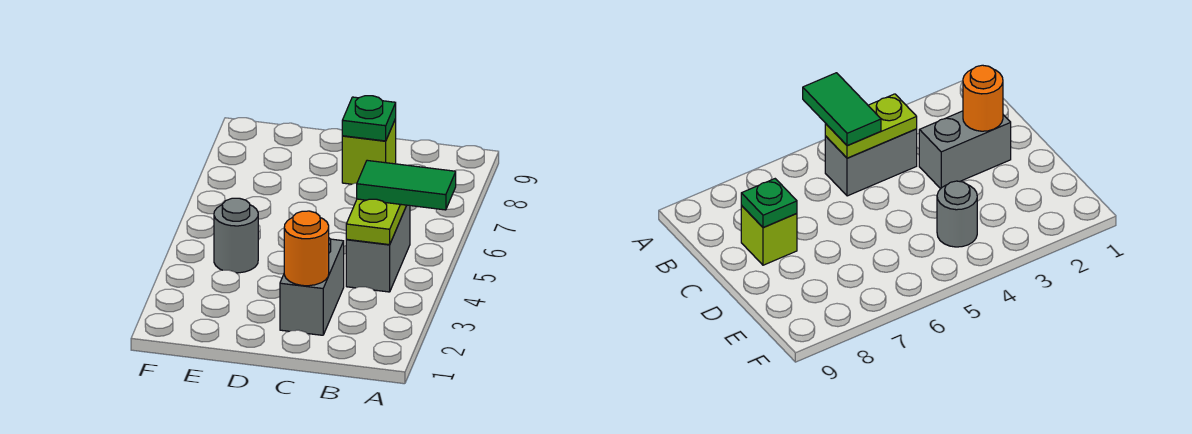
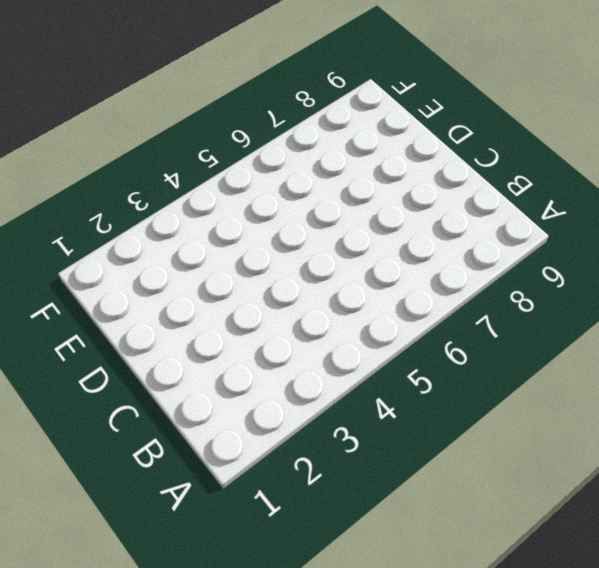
none -> grey brick B4:B5 level 1
none -> grey brick C2:C3 level 1

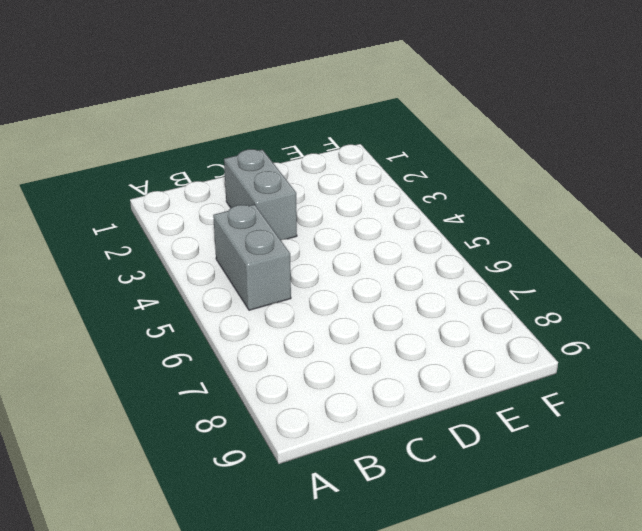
none -> lime brick C8 level 1
none -> grey round brick E4 level 1

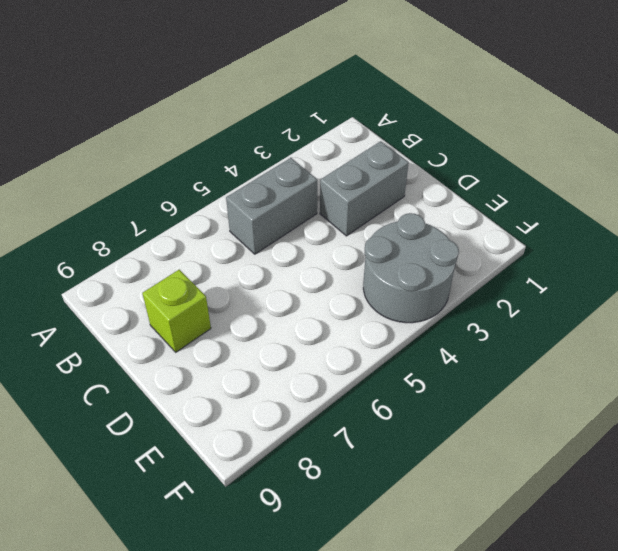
grey round brick E3:F4 level 1 -> grey round brick E4 level 1
none -> lime plate B4:B5 level 2
none -> orange round brick C2 level 2

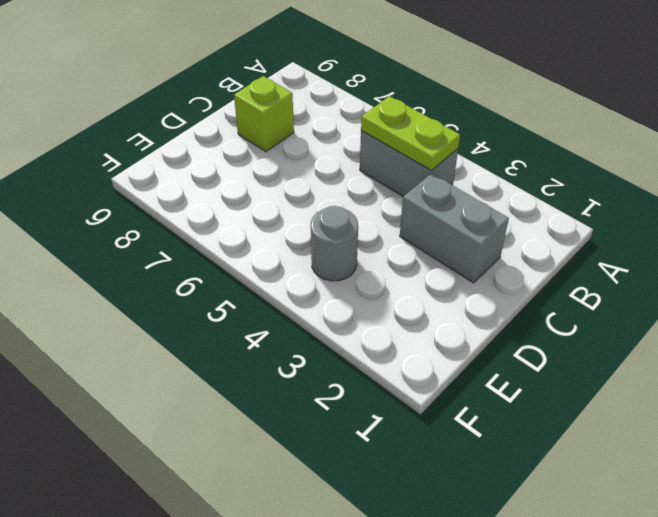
none -> orange round brick C2 level 2
none -> green plate C8 level 2

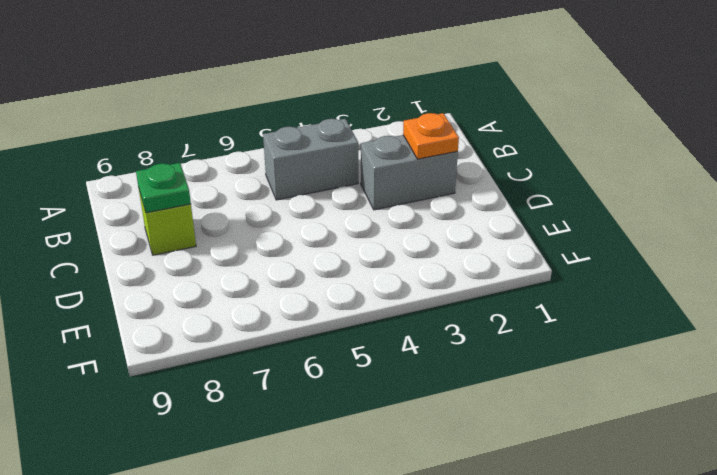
orange plate C2 level 2 -> orange round brick C2 level 2
none -> grey round brick E4 level 1
none -> lime plate B4:B5 level 2

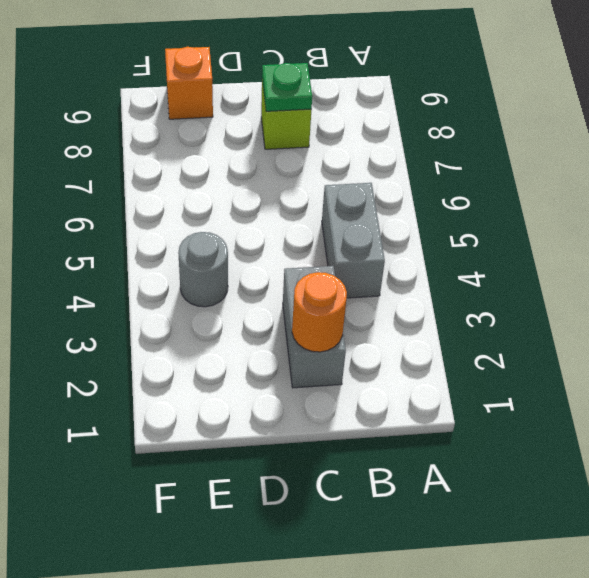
orange brick E9 level 1 -> none
none -> lime plate B4:B5 level 2
none -> green tile A5:B5 level 3

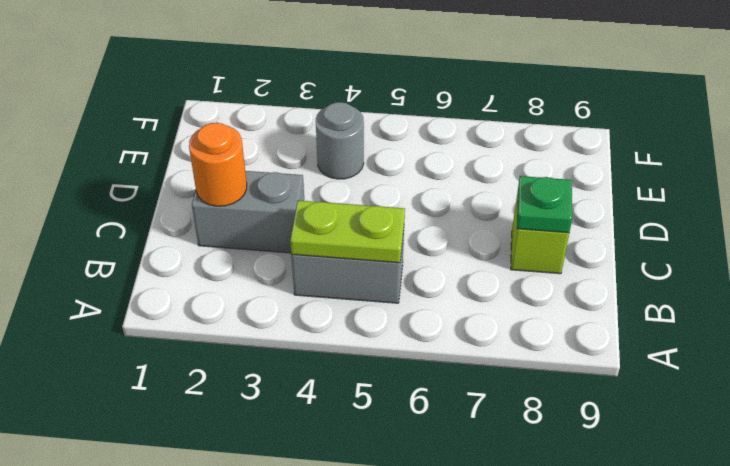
none -> green tile A5:B5 level 3

